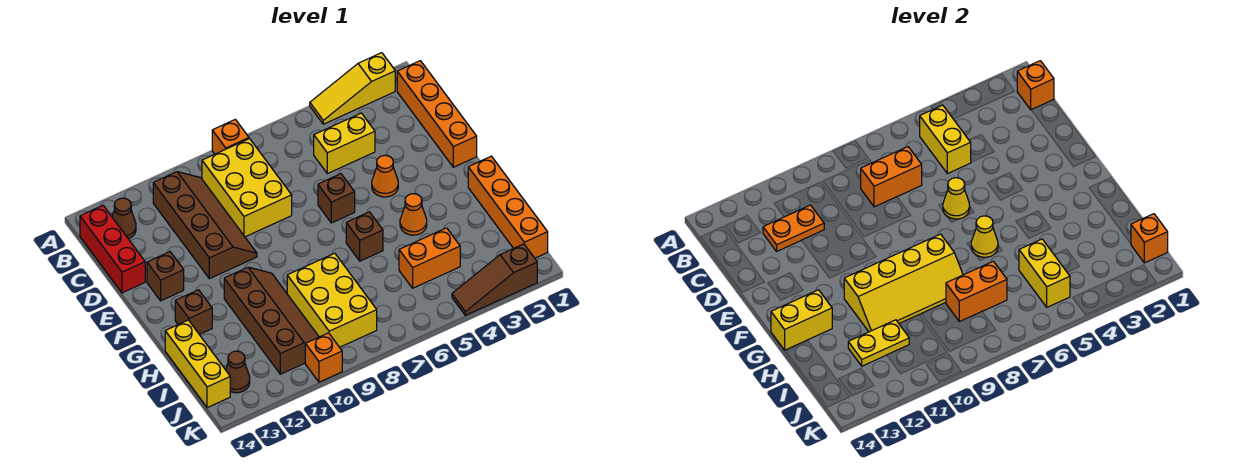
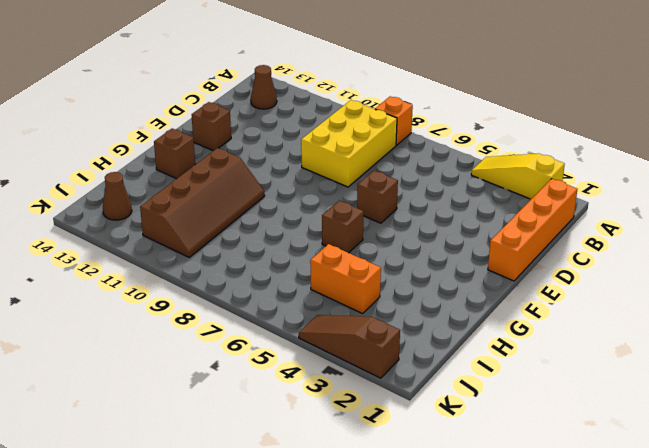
none -> brown slope B10:E11 level 1 top 11
none -> red brick B14:D14 level 1
none -> yellow brick C4:C5 level 1
none -> orange cone E4 level 1

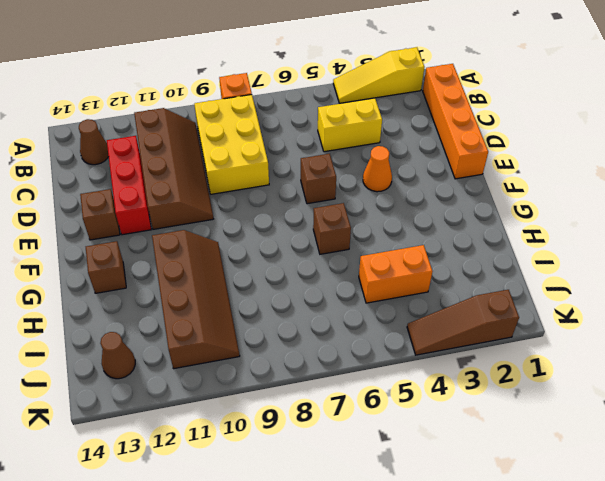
red brick C12:E12 level 1 -> red brick B14:D14 level 1
none -> orange brick G1:J1 level 1
none -> orange cone G4 level 1
none -> yellow brick H8:J9 level 1
none -> yellow brick H14:J14 level 1

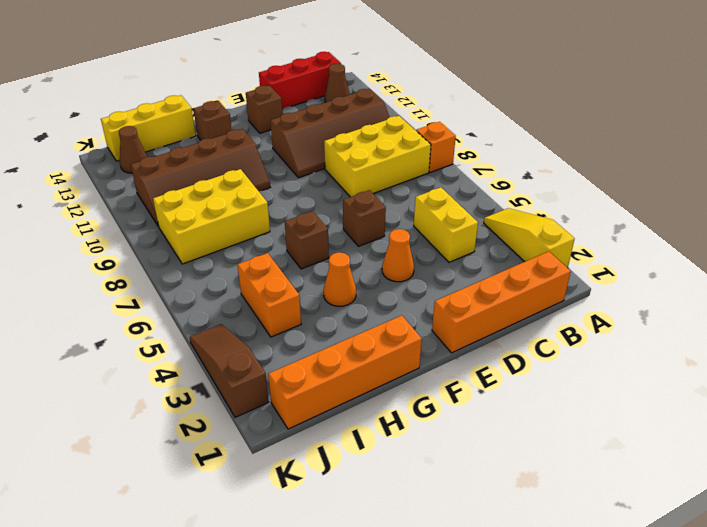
none -> orange brick K10 level 1
none -> orange brick B1 level 2
none -> yellow brick B5:C5 level 2
none -> orange brick C7:C8 level 2

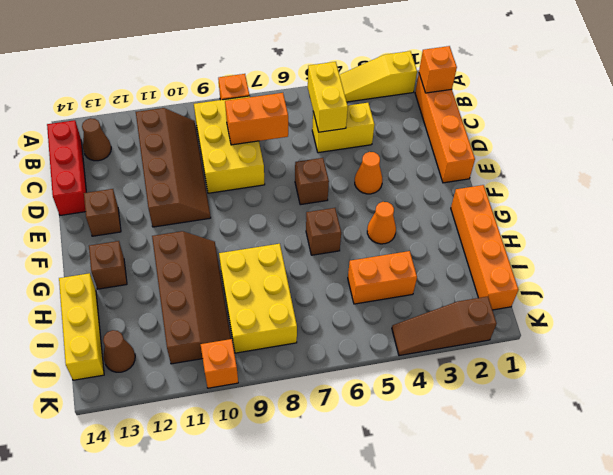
none -> orange plate C11:C12 level 2
none -> yellow cone E6 level 2
none -> yellow cone G6 level 2
none -> yellow slope G8:H11 level 2 top G

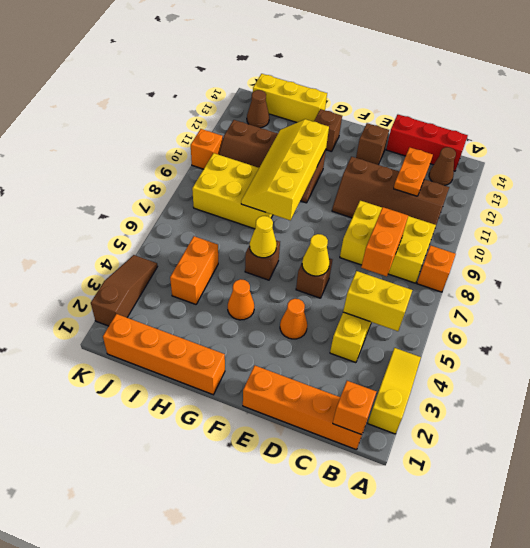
none -> yellow brick G13:G14 level 2
none -> yellow brick I5:J5 level 2
none -> orange brick I7:I8 level 2
none -> yellow plate I11:I12 level 2

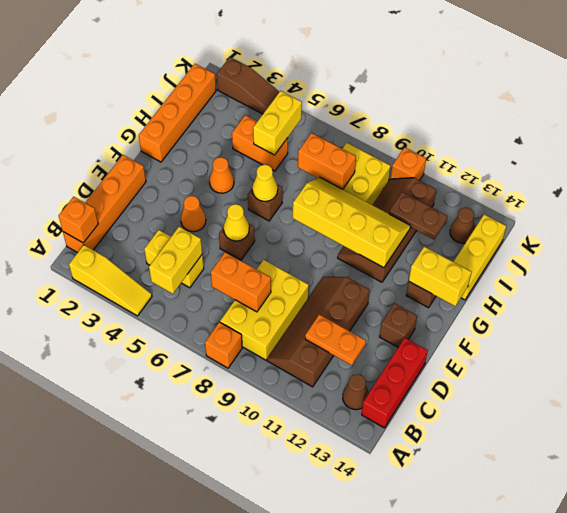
brown plate I11:I12 level 2 -> yellow plate I11:I12 level 2
none -> orange brick J1 level 2

